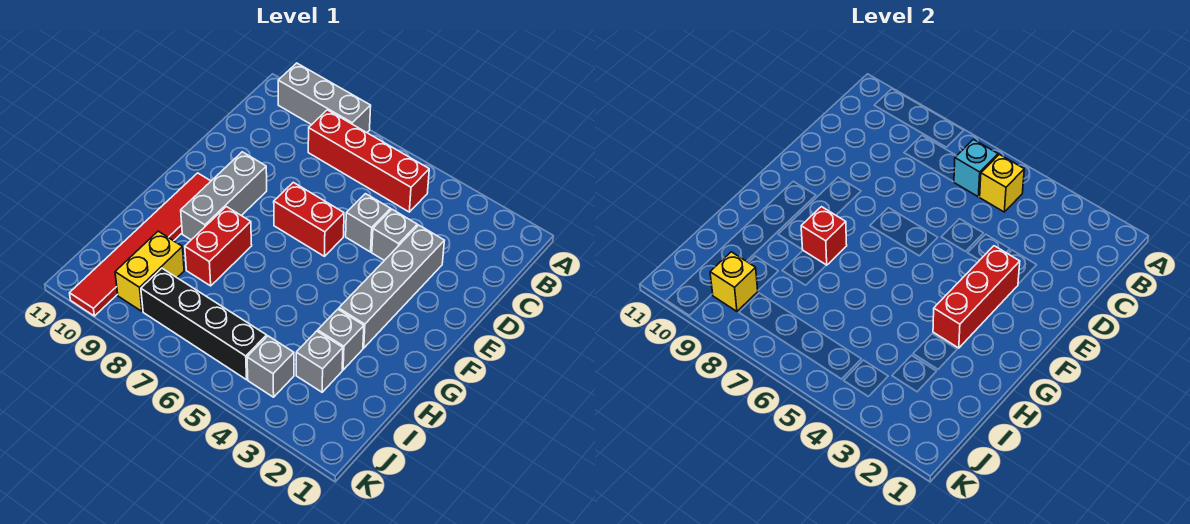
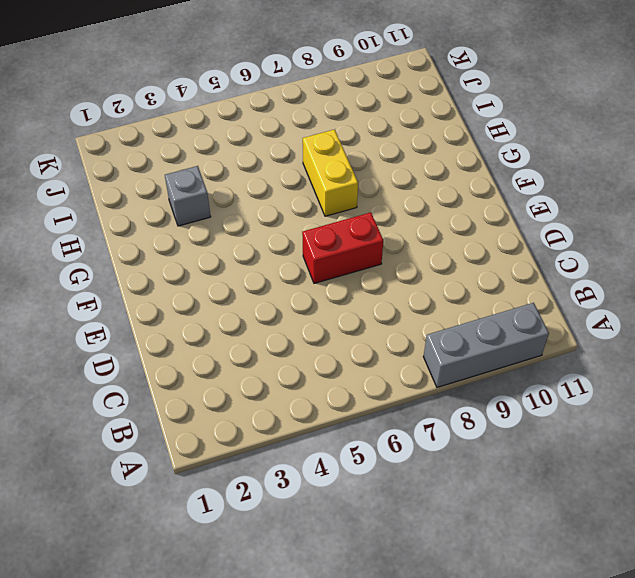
yellow brick G7:H7 level 1 -> yellow brick I9:J9 level 1
none -> red brick B5:B8 level 1
none -> grey brick D3:G3 level 1
none -> grey brick D4 level 1

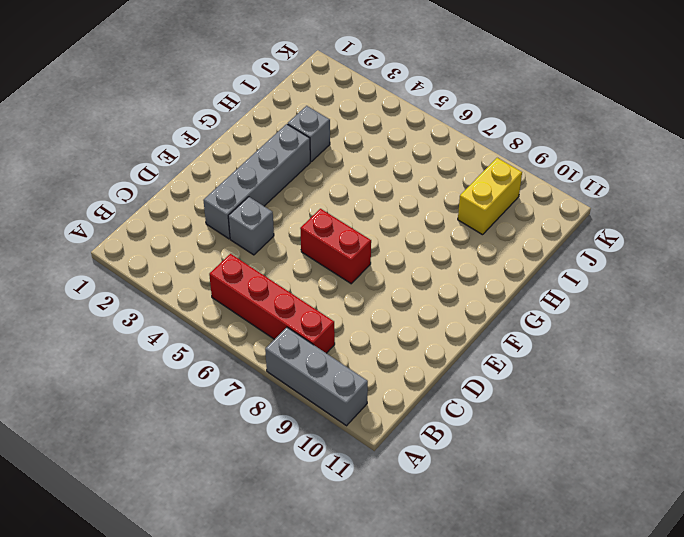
none -> grey brick D5 level 1
none -> grey brick E9:G9 level 1
none -> red tile F10:K10 level 1

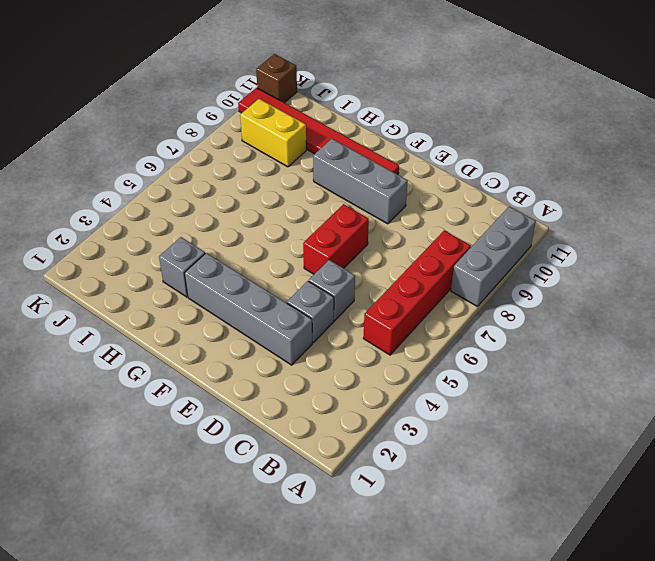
brown brick K11 level 1 -> none
none -> red brick G8:H8 level 1
none -> grey brick I3 level 1
none -> grey brick J4 level 1

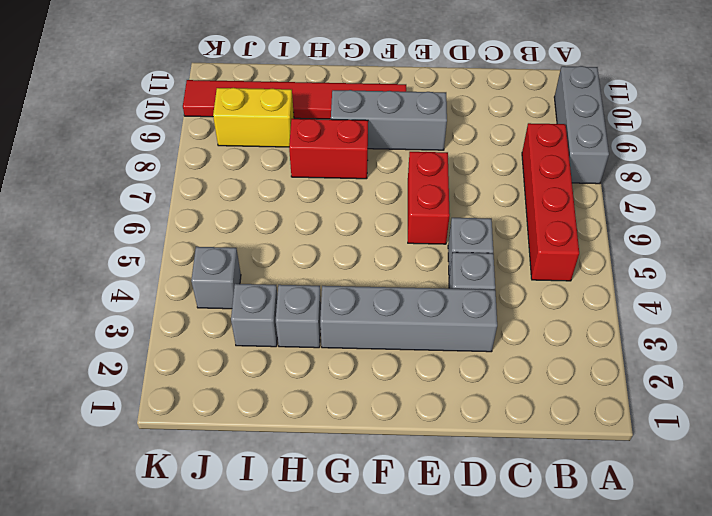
none -> black brick J5:J8 level 1
none -> yellow brick B5 level 2
none -> cyan brick B6 level 2

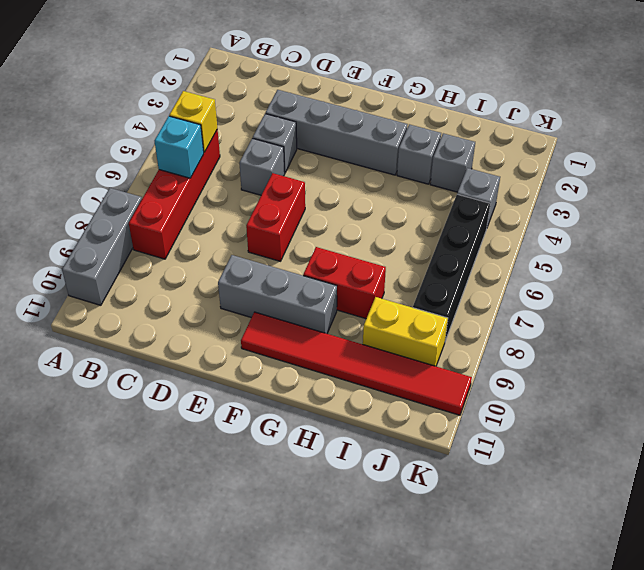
none -> red brick E3:G3 level 2
none -> red brick G8 level 2
none -> yellow brick J9 level 2

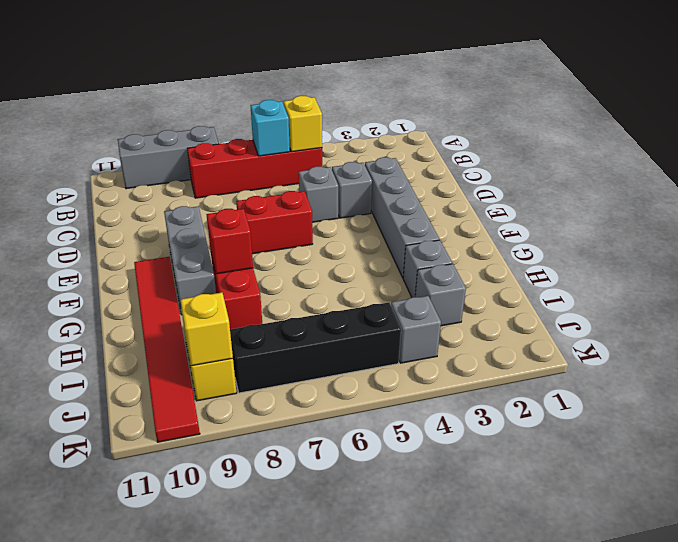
none -> red brick E3:G3 level 2

